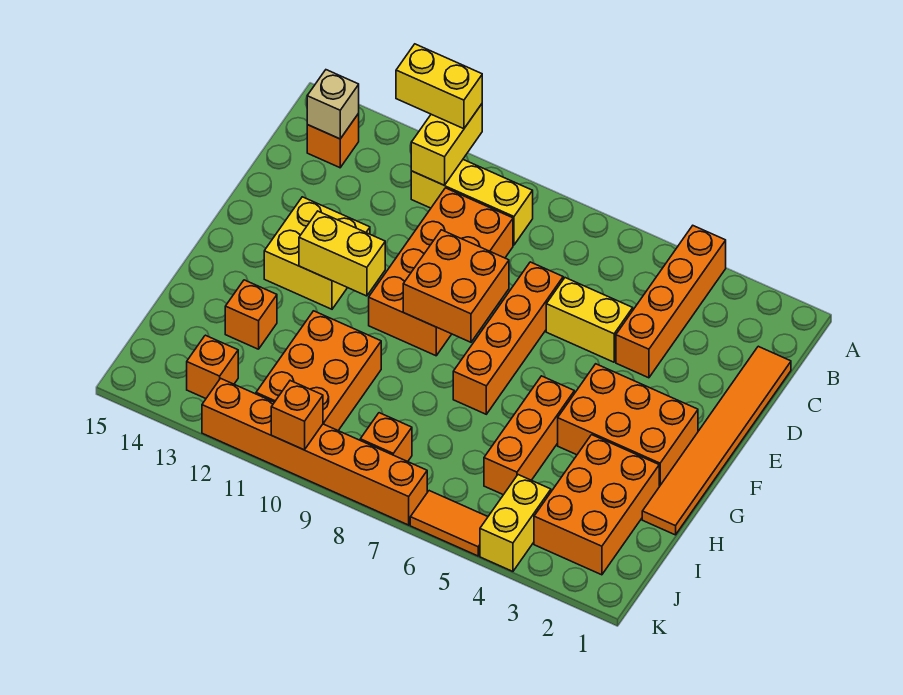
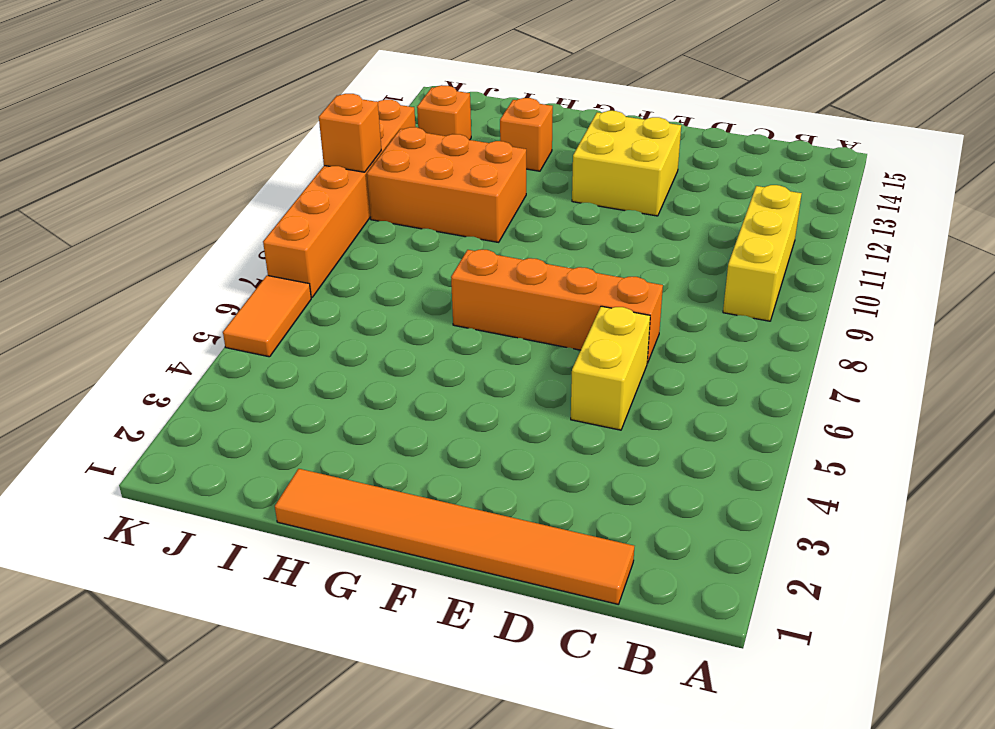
none -> orange brick A4:D4 level 1
none -> orange brick B14 level 1
none -> orange brick C9:F10 level 1

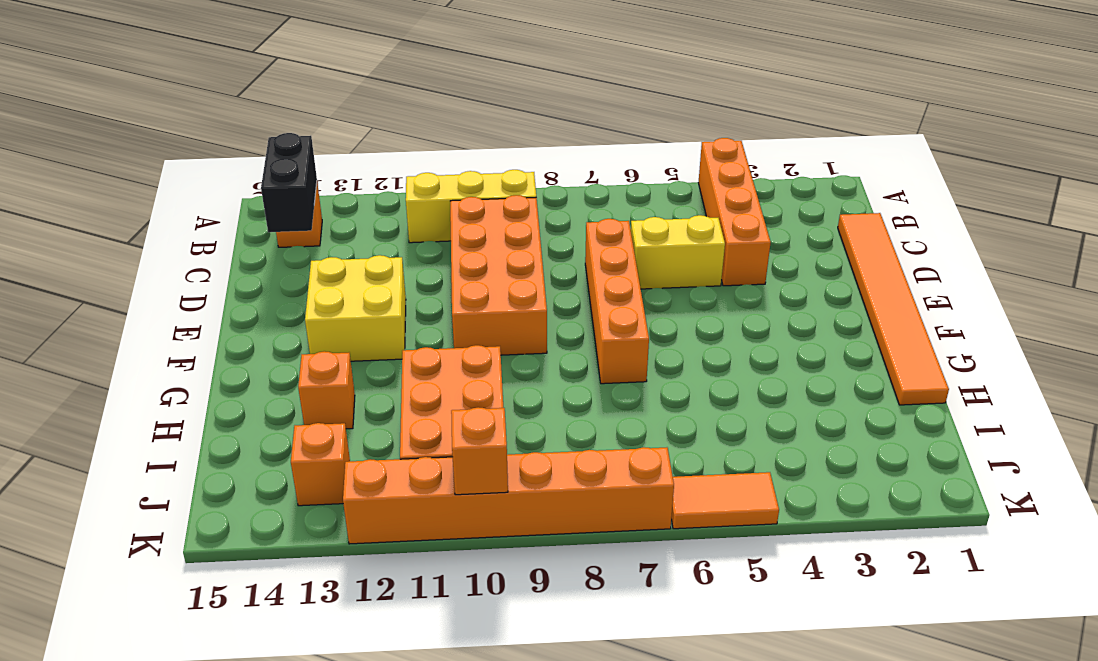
black brick B14:C14 level 2 -> tan brick B14 level 2
none -> orange brick F2:G4 level 1
none -> orange brick G5:I5 level 1
none -> orange brick H2:J3 level 1

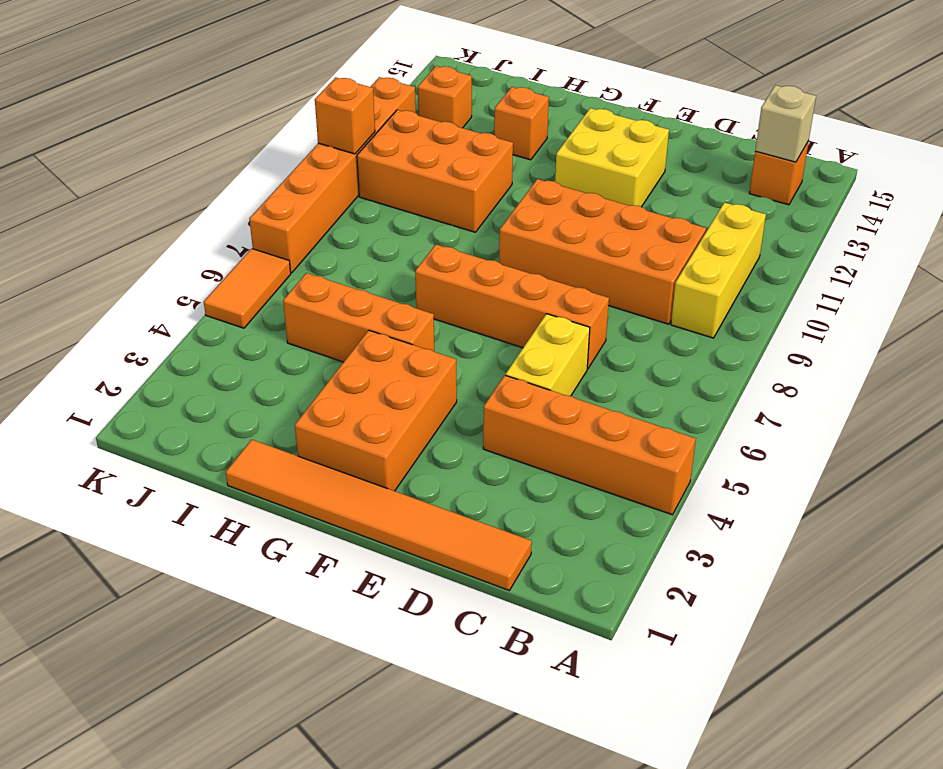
none -> orange brick H2:J3 level 1
none -> yellow brick J4:K4 level 1
none -> orange brick J8 level 1

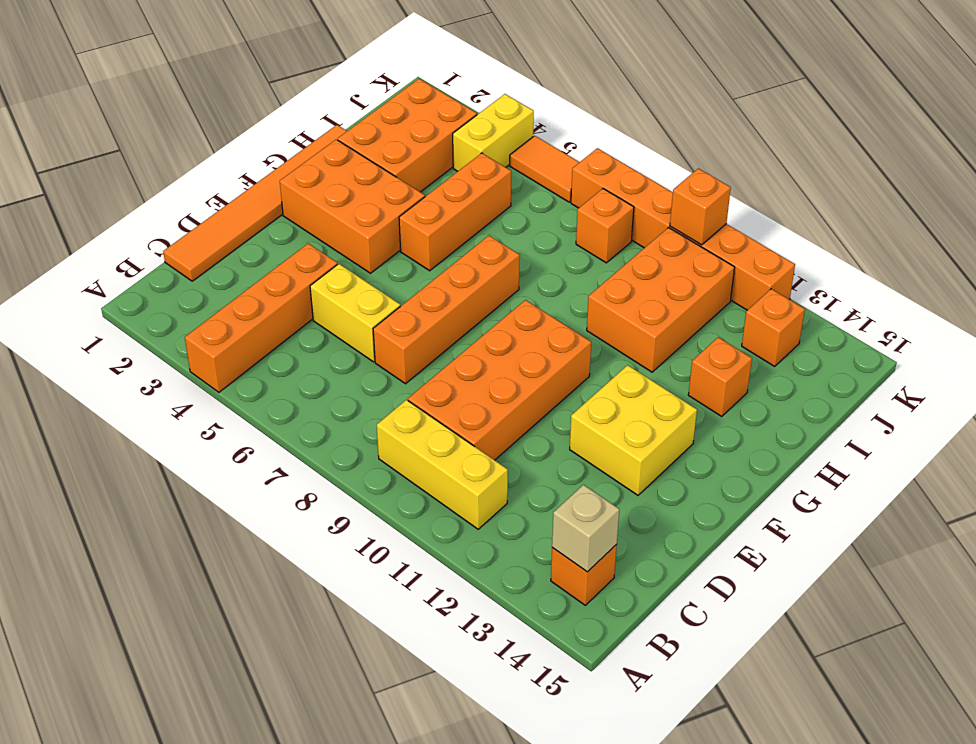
none -> yellow brick A11:B11 level 2
none -> orange brick E8:F9 level 2
none -> yellow brick F11:F12 level 2

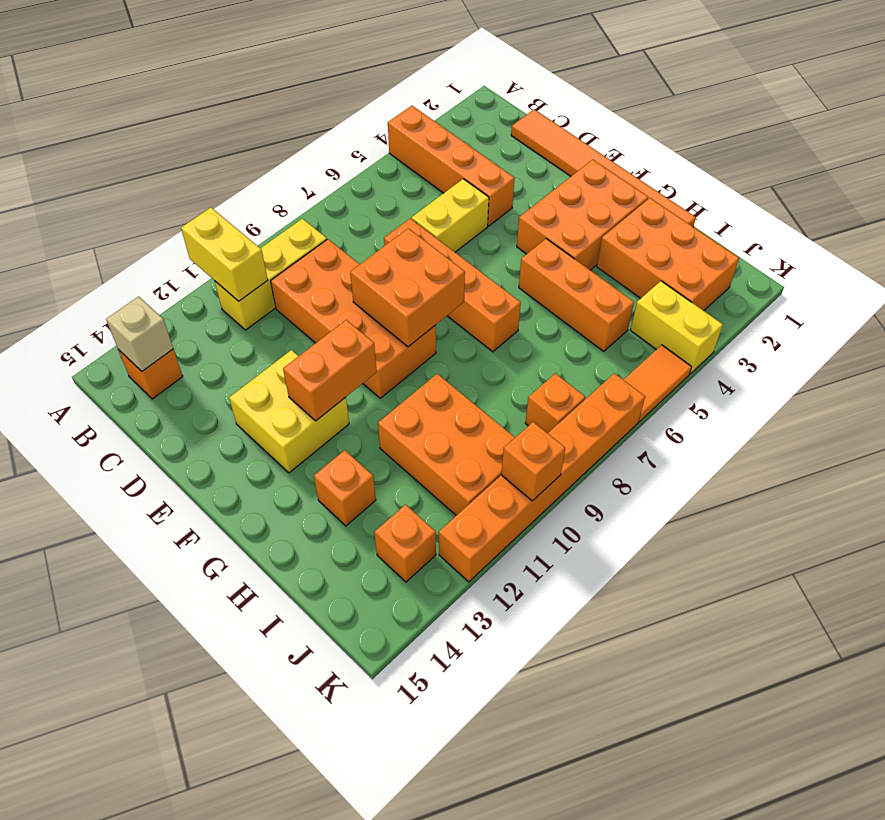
orange brick F11:F12 level 2 -> yellow brick F11:F12 level 2
none -> yellow brick A11:A12 level 3

